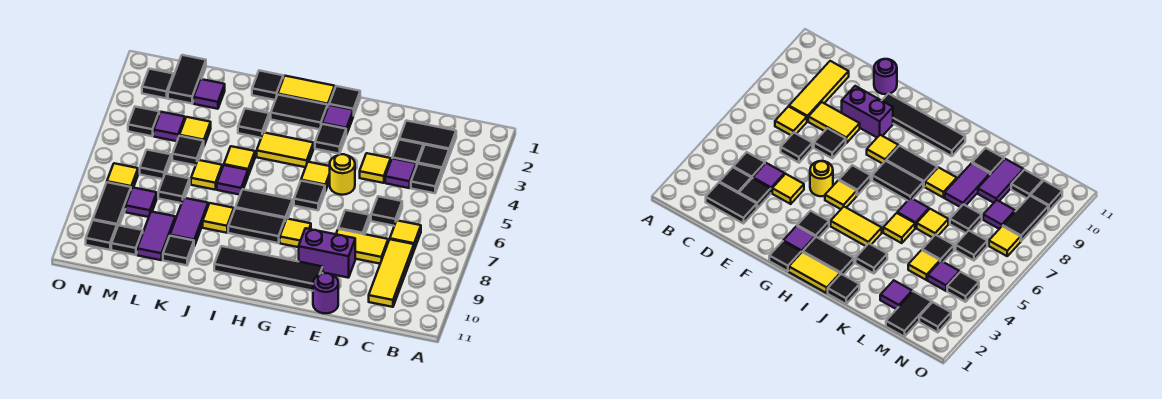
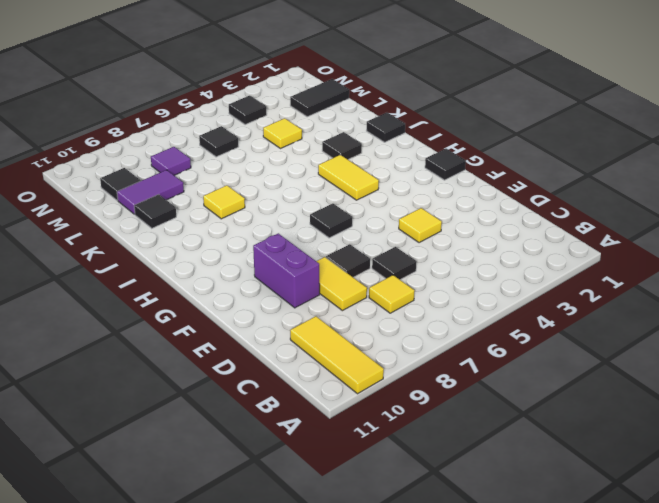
yellow tile A10:C10 level 1 -> yellow tile C8:C10 level 1
none -> black tile C2:D2 level 1
none -> black tile C3 level 1
none -> black tile C4 level 1
none -> black tile D3 level 1

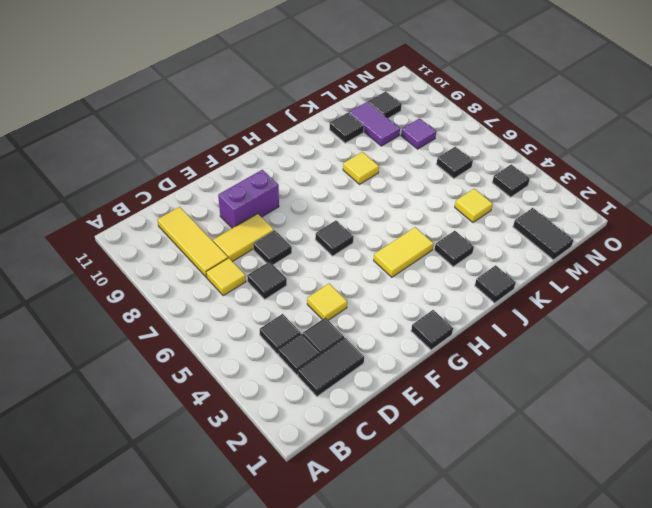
none -> purple tile D4 level 1
none -> purple round brick E11 level 1
none -> yellow round brick F5 level 1
none -> black tile F10:I10 level 1

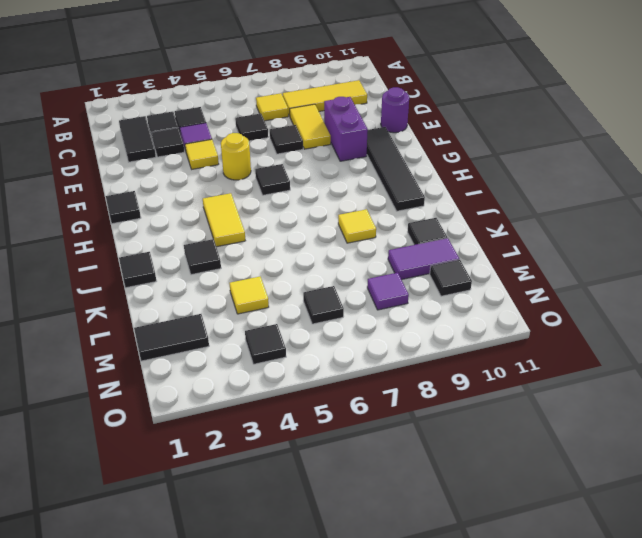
none -> purple tile G2 level 1
none -> black tile G3 level 1
none -> yellow tile G5 level 1
none -> yellow tile G8 level 1

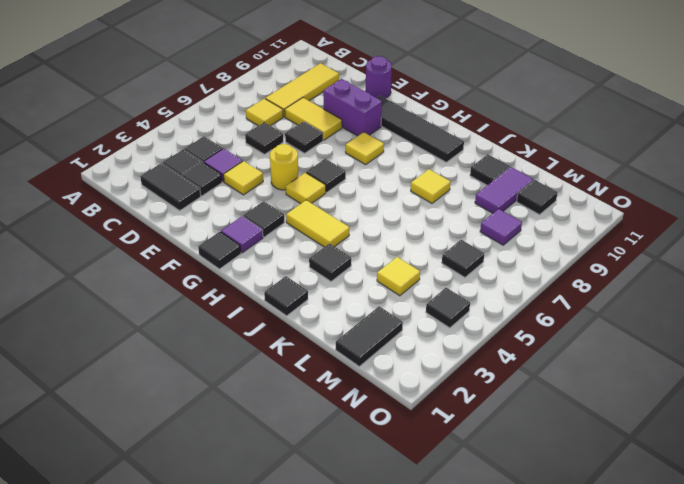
none -> yellow tile H1:I1 level 1
none -> black tile H2:I2 level 1
none -> black tile H7:I7 level 1
none -> black tile H8:I8 level 1

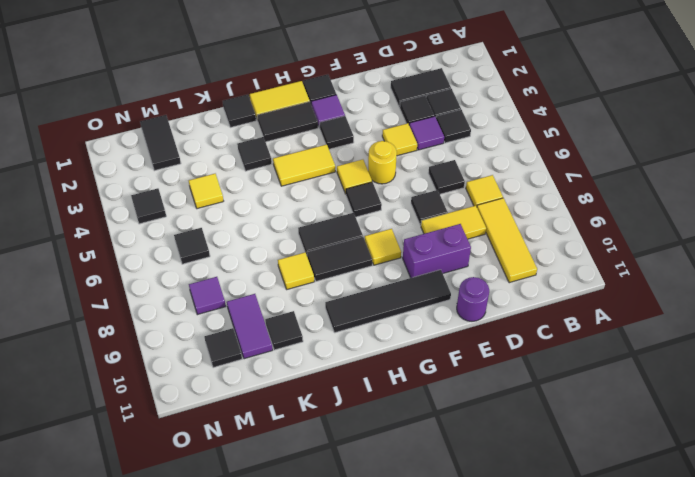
none -> yellow tile J5 level 1
none -> purple tile J6 level 1
none -> yellow tile K6 level 1
none -> purple tile K8:K9 level 1

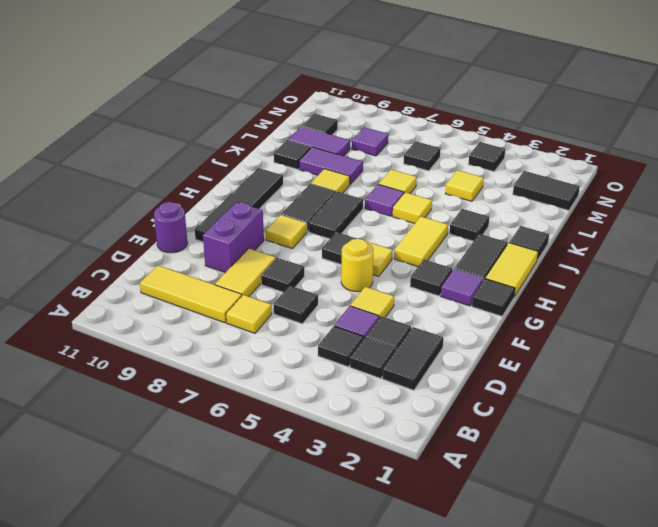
none -> purple tile L2 level 1
none -> black tile L5 level 1
none -> black tile L7 level 1
none -> purple tile M4 level 1

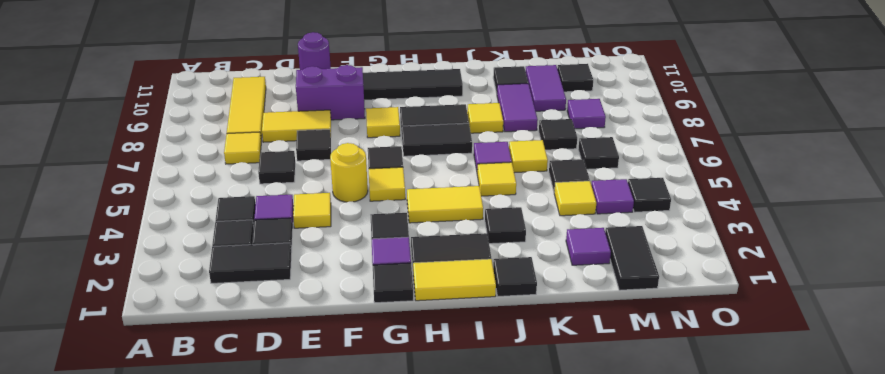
none -> black tile N2 level 1
none -> yellow tile N7 level 1
none -> black tile N8:N9 level 1
none -> black tile N10 level 1

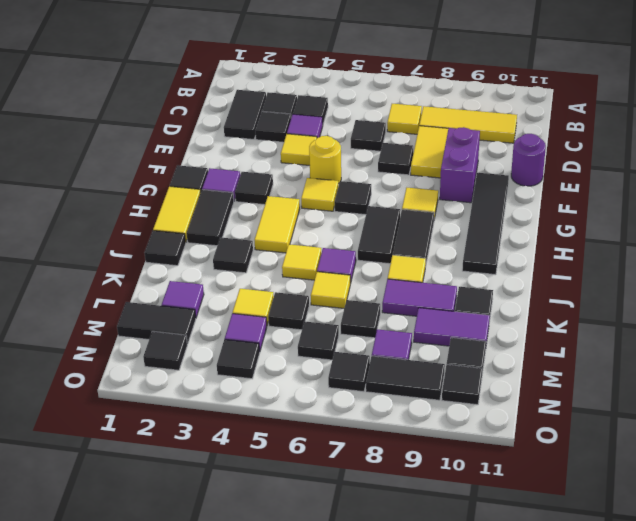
black tile N7 level 1 -> yellow tile N7 level 1

